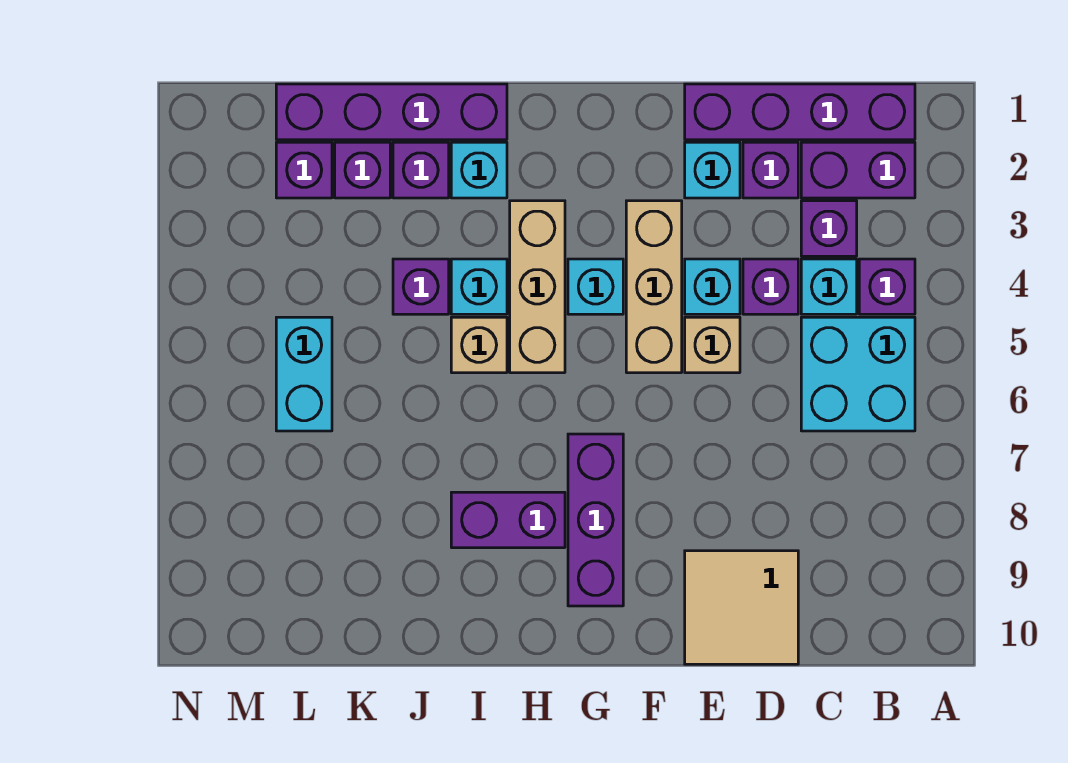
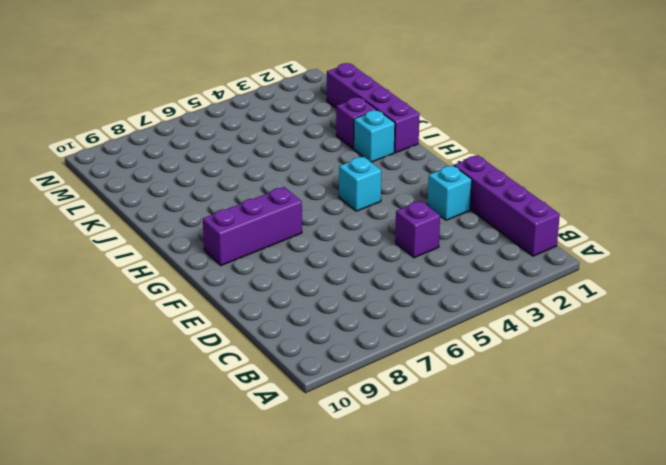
none -> purple brick B2:C2 level 1
none -> purple brick B4 level 1
none -> cyan brick B5:C6 level 1

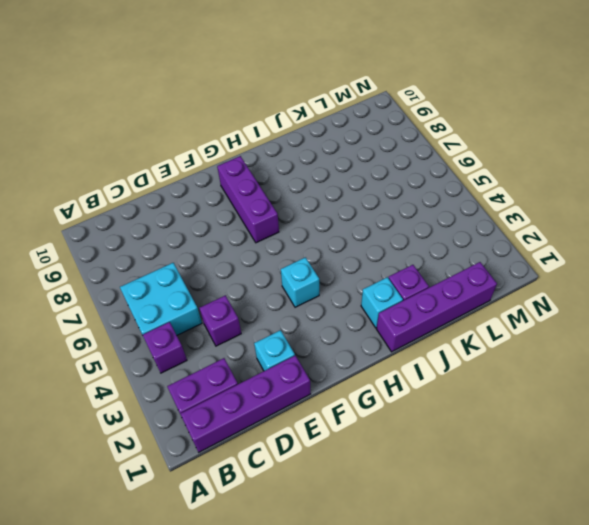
none -> purple brick C3 level 1
none -> cyan brick C4 level 1
none -> purple brick D2 level 1

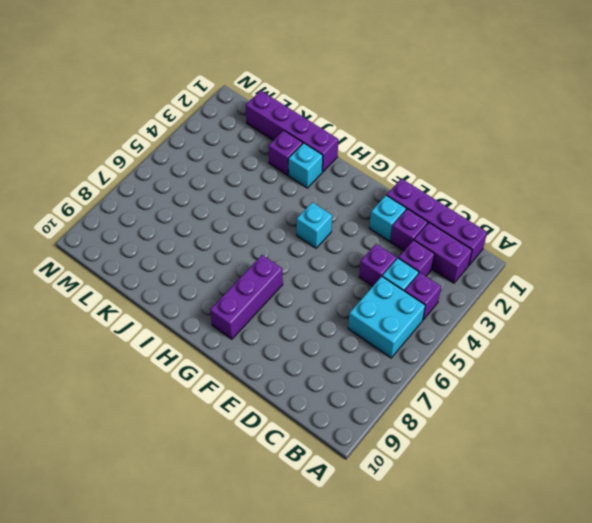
none -> tan tile D9:E10 level 1
none -> cyan brick E4 level 1
none -> tan brick E5 level 1

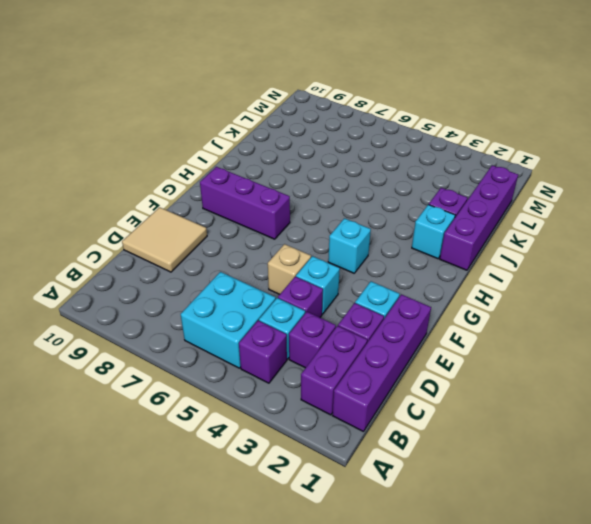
none -> tan brick F3:F5 level 1
none -> tan brick H3:H5 level 1
none -> purple brick H8:I8 level 1

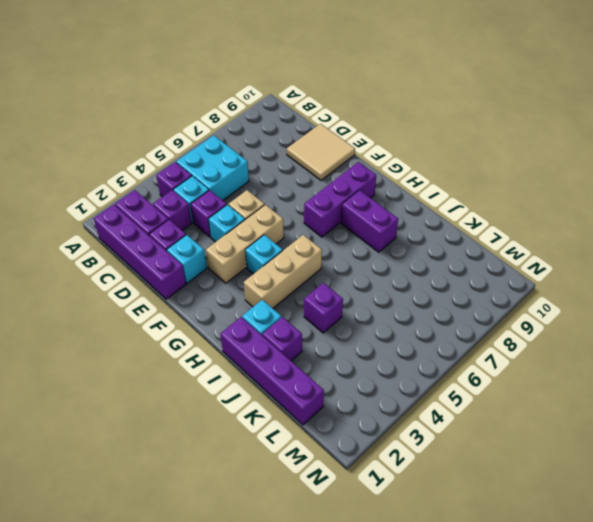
none -> cyan brick I4 level 1
none -> tan brick I5 level 1
none -> purple brick K2 level 1

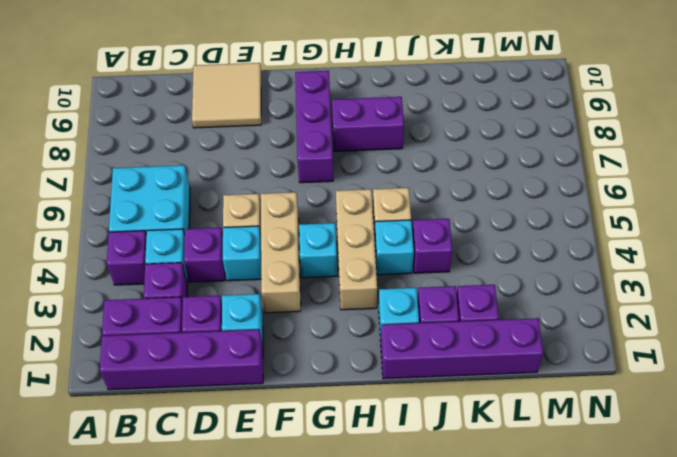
none -> purple brick L2 level 1
none -> cyan brick L5:L6 level 1

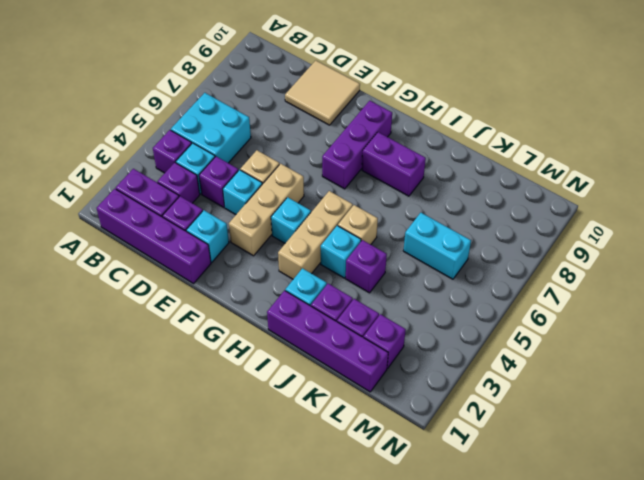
cyan brick K6:L6 level 1 -> cyan brick L5:L6 level 1

